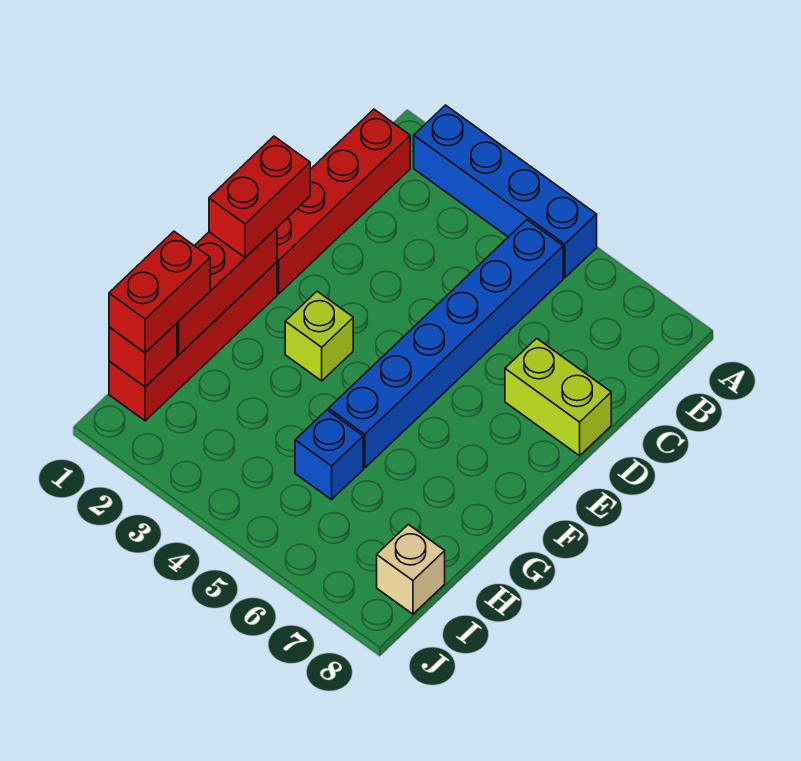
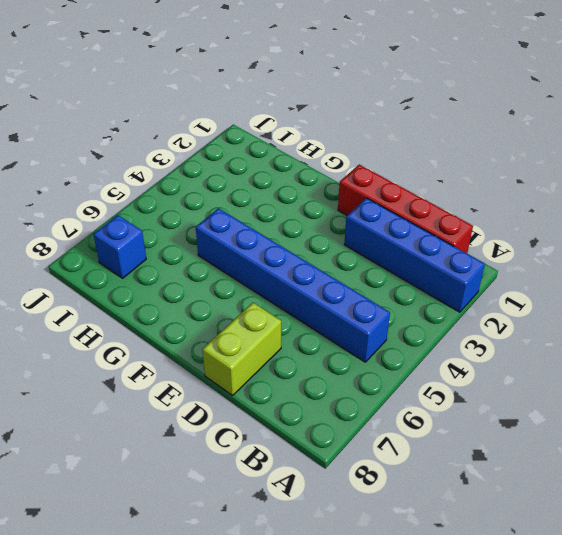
blue brick A2:D2 level 1 -> blue brick A2:A5 level 1
blue brick I7 level 1 -> blue brick H5 level 1
none -> red brick F1:I1 level 1
none -> lime brick F3 level 1
none -> tan brick I8 level 1

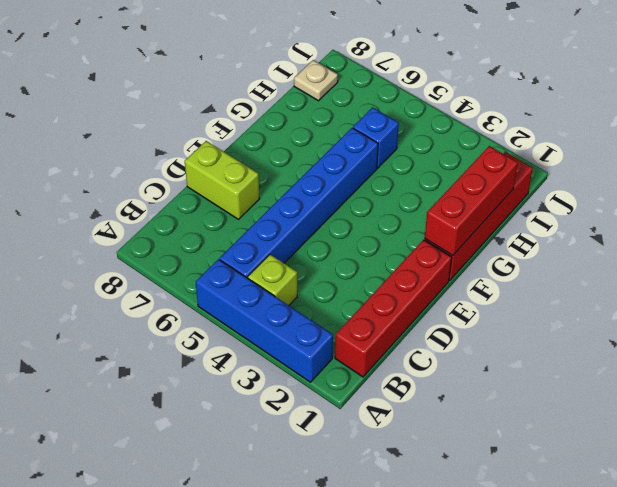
lime brick B4 level 1 -> lime brick F3 level 1
tan plate I8 level 1 -> tan brick I8 level 1
none -> red brick I1 level 2
none -> red brick E1:F1 level 3
none -> red brick H1:I1 level 3

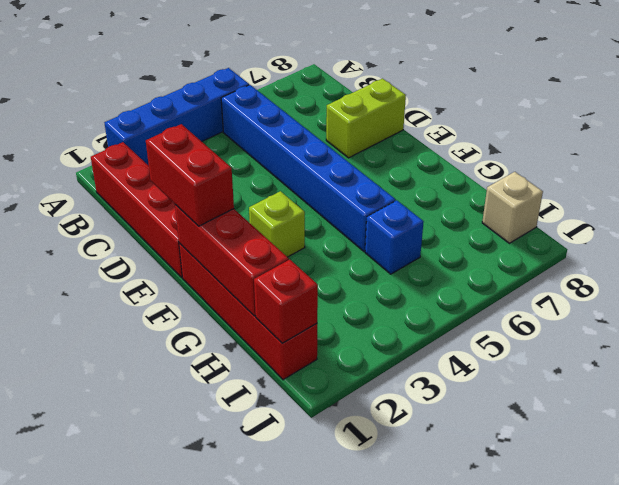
none -> red brick H1:I1 level 3

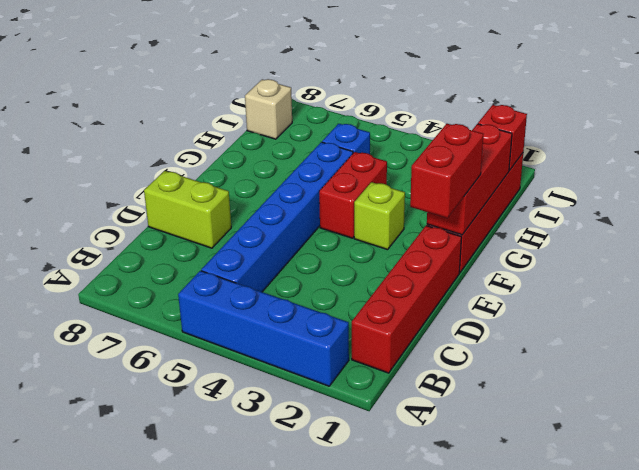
red brick F4:G4 level 1 -> red brick H1:I1 level 3

